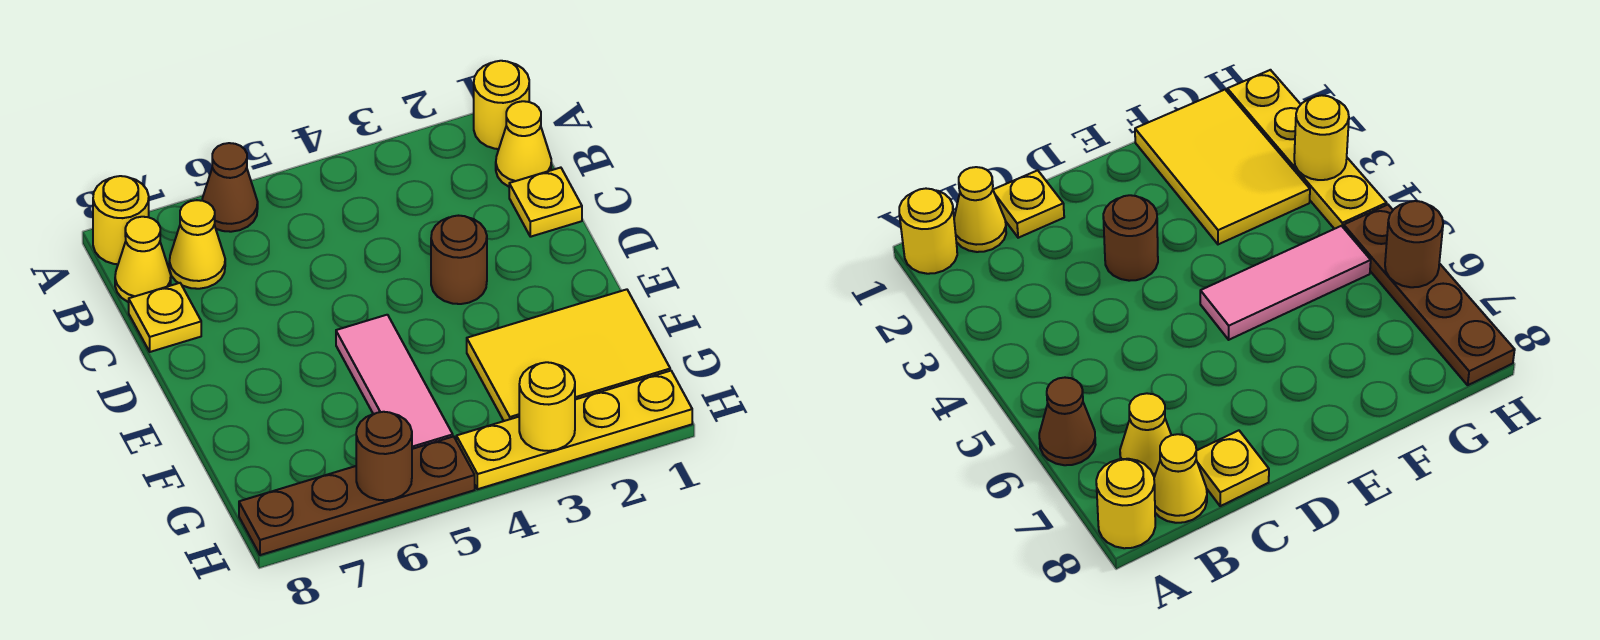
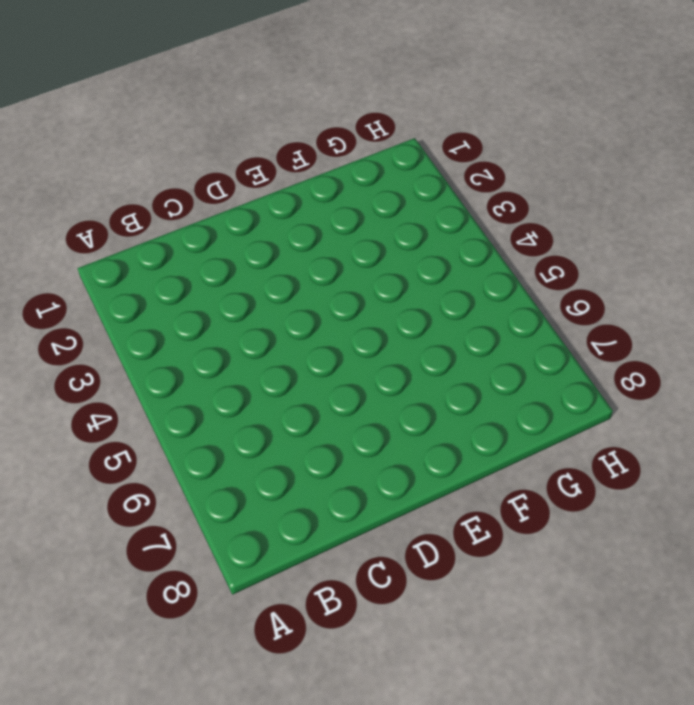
none -> yellow round brick A1 level 1
none -> brown cone A6 level 1
none -> yellow round brick A8 level 1

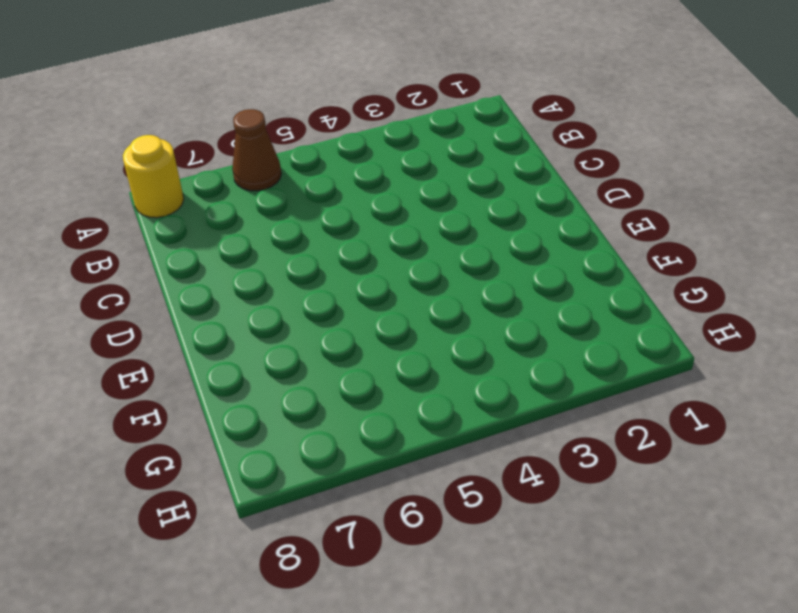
none -> yellow round brick A1 level 1
none -> yellow cone B1 level 1
none -> yellow cone B7 level 1

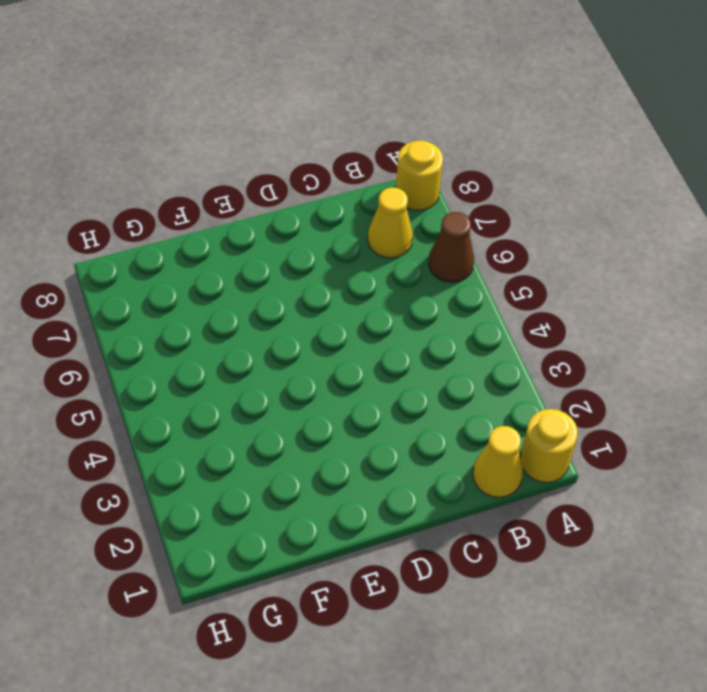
none -> yellow cone B8 level 1
none -> yellow plate C1 level 1
none -> yellow plate C8 level 1

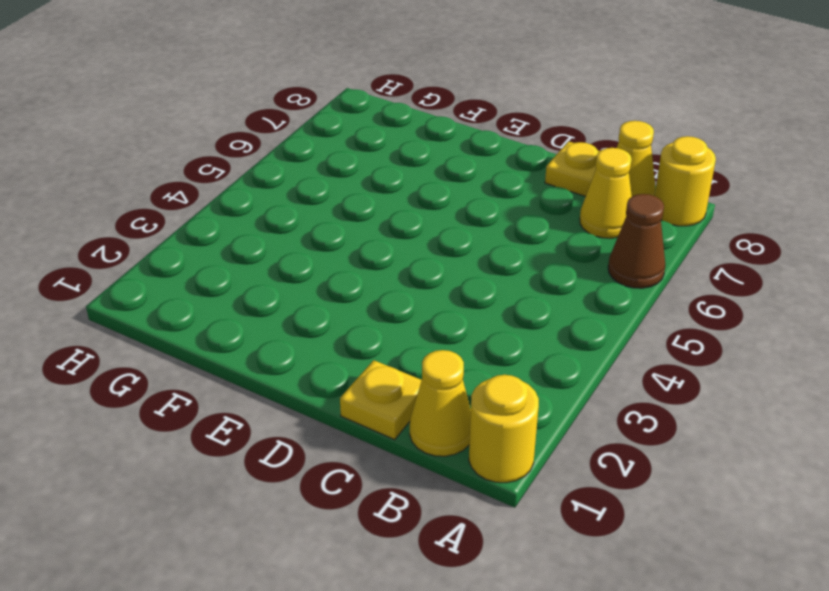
none -> brown round brick D3 level 1
none -> pink tile E5:G5 level 1
none -> yellow tile F1:G3 level 1

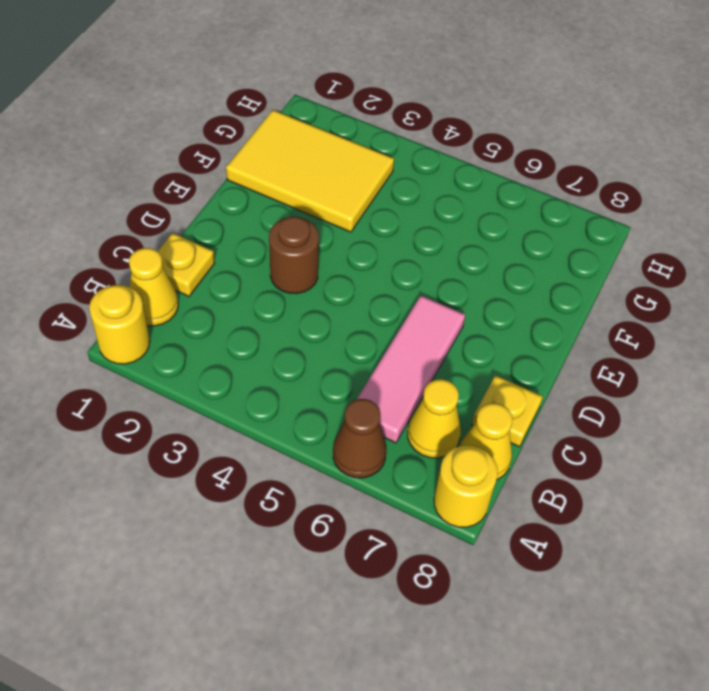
pink tile B6:D6 level 1 -> pink tile E5:G5 level 1
none -> yellow plate H1:H4 level 1
none -> brown plate H5:H8 level 1
none -> yellow round brick H3 level 2

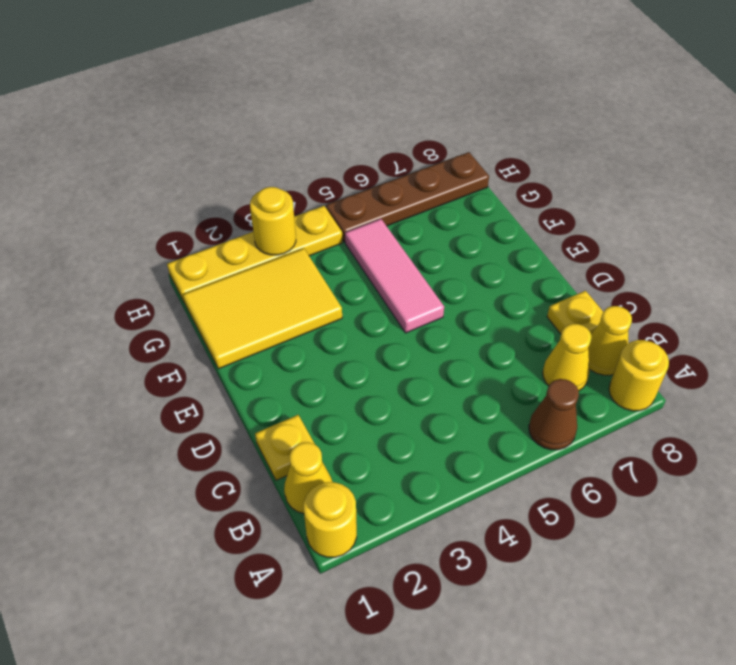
none -> brown round brick D3 level 1
none -> brown round brick H6 level 2

